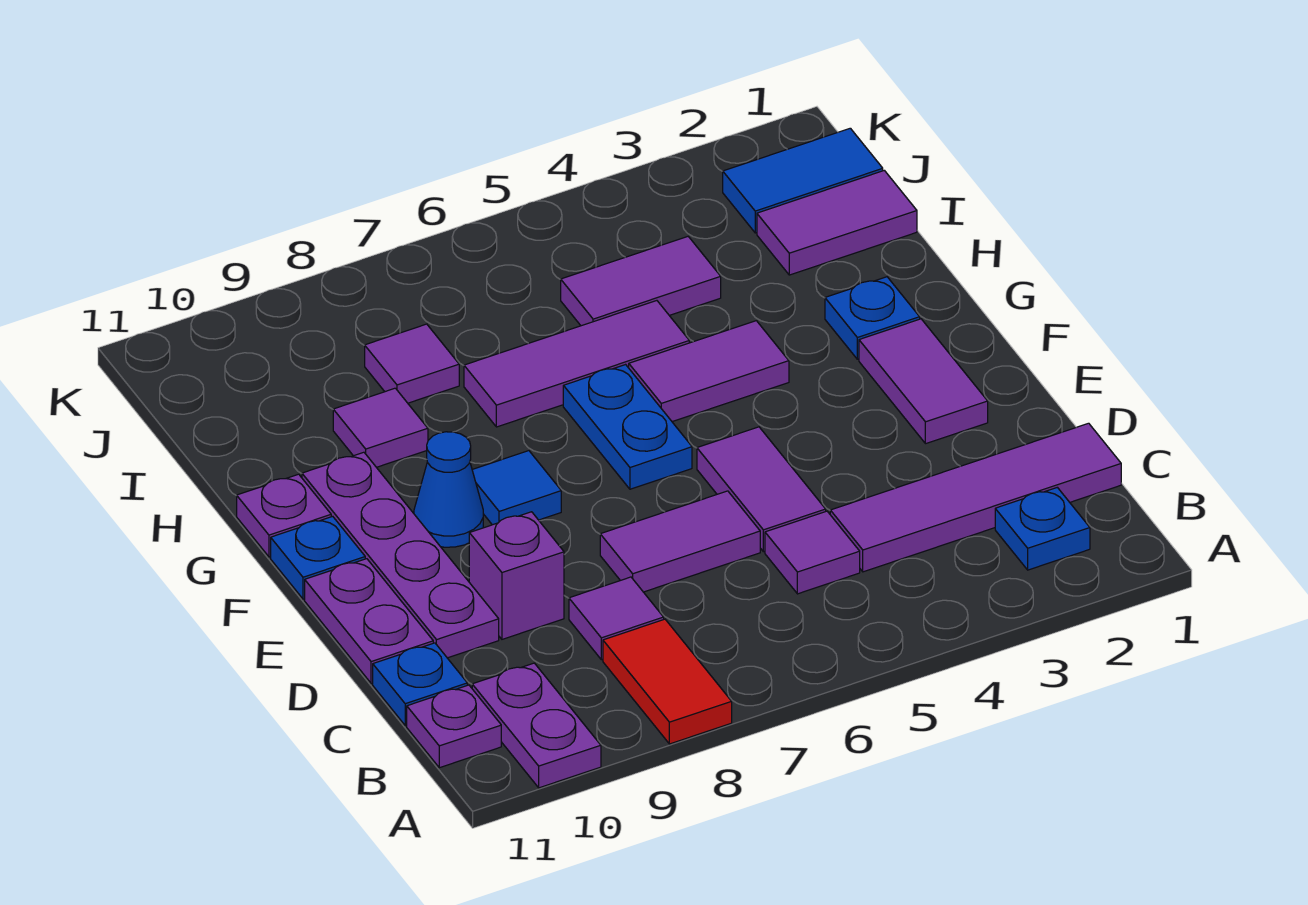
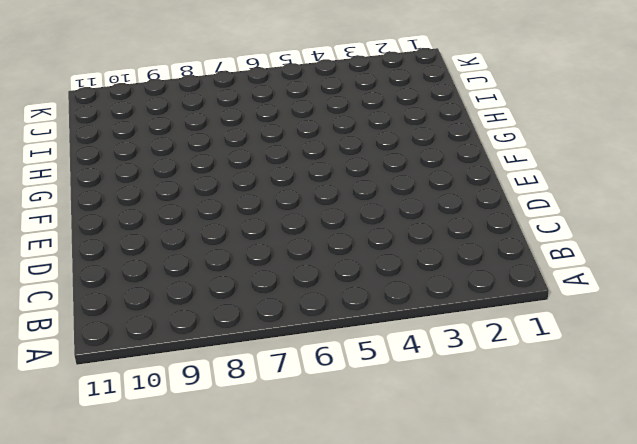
none -> red tile A8:B8 level 1
none -> purple plate A10:B10 level 1
none -> blue plate B2 level 1

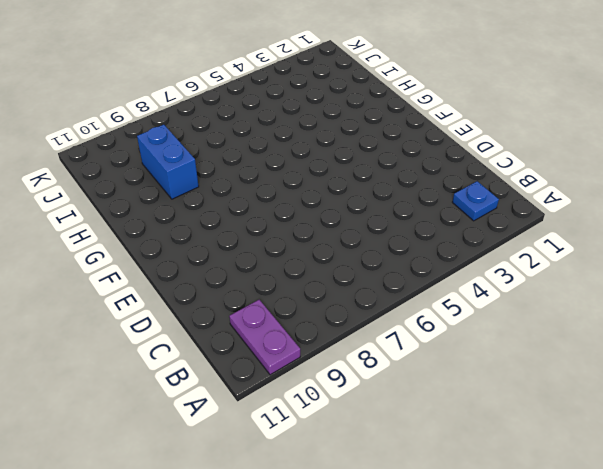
blue brick H9:I9 level 1 -> purple tile H9 level 1
none -> red tile A8:B8 level 1
none -> purple plate B11 level 1
none -> purple tile C1:C4 level 1

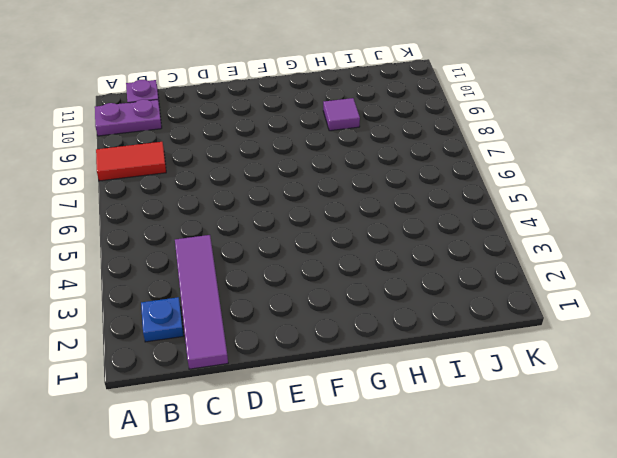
none -> purple tile C5 level 1
none -> purple tile C8 level 1
none -> blue plate C11 level 1

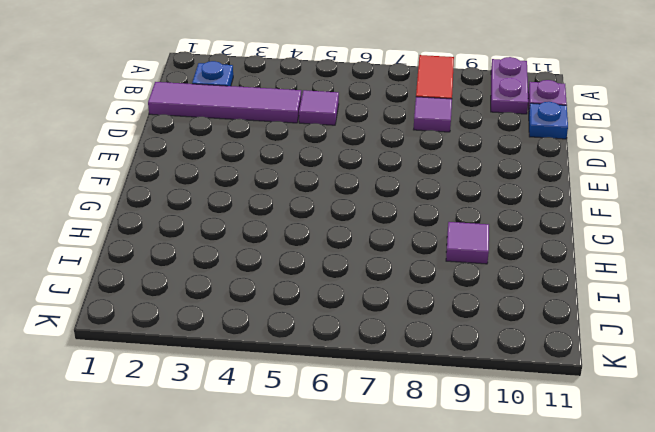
none -> purple tile D5:E5 level 1
none -> purple tile D6:D7 level 1
none -> purple brick D9 level 1

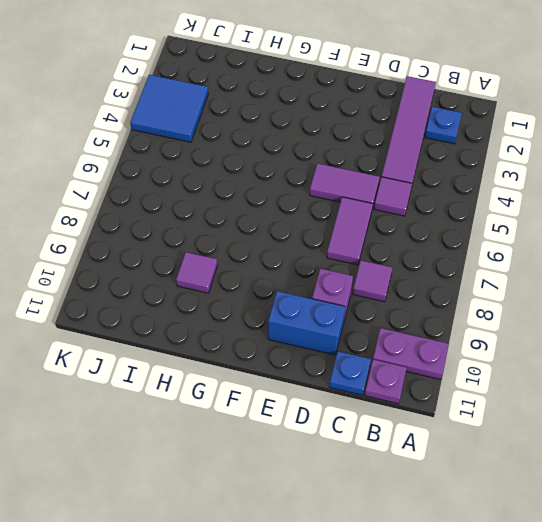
blue brick D10:E10 level 1 -> purple plate D10:G10 level 1
blue tile J3:K4 level 1 -> none
none -> red tile A8:B8 level 1
none -> purple plate D11:E11 level 1
none -> purple tile E2:F2 level 1

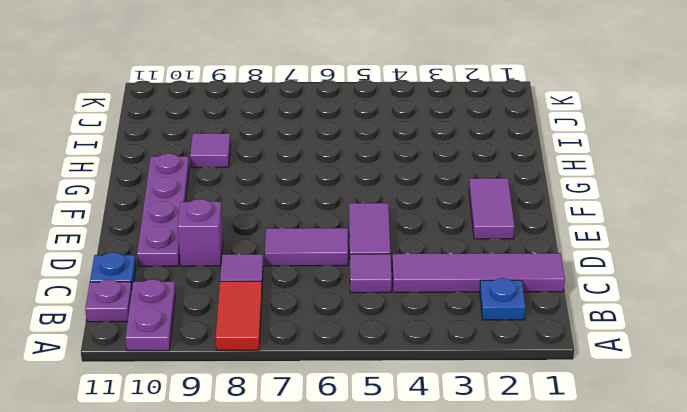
none -> purple plate D11:E11 level 1
none -> blue plate F6:G6 level 1
none -> blue tile F8 level 1

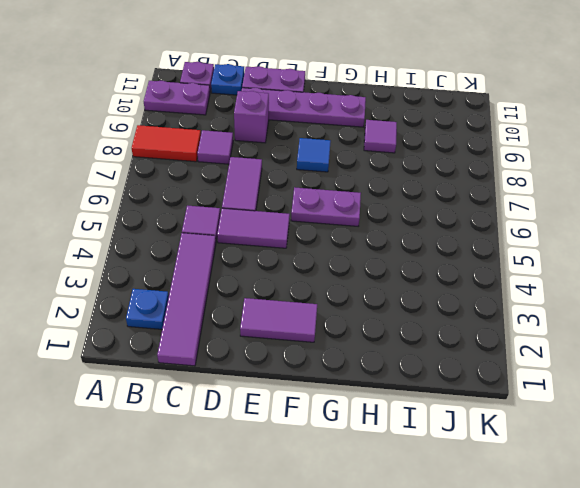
purple plate F6:G6 level 1 -> blue plate F6:G6 level 1
none -> blue cone F9 level 1
none -> blue plate F11 level 1
none -> blue plate G2 level 1

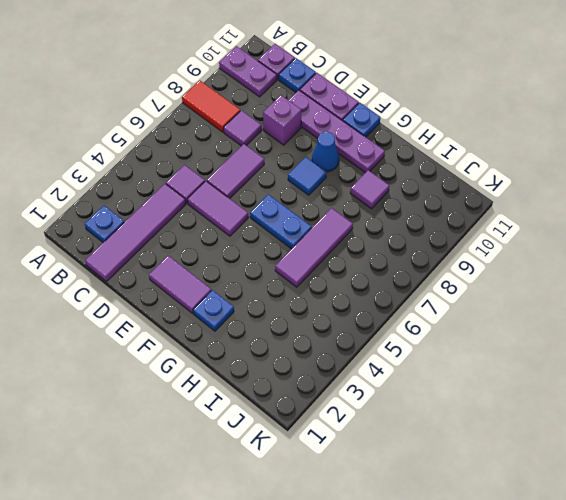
none -> purple tile G4:G5 level 1
none -> purple plate G11 level 1
none -> purple tile I1:I2 level 1

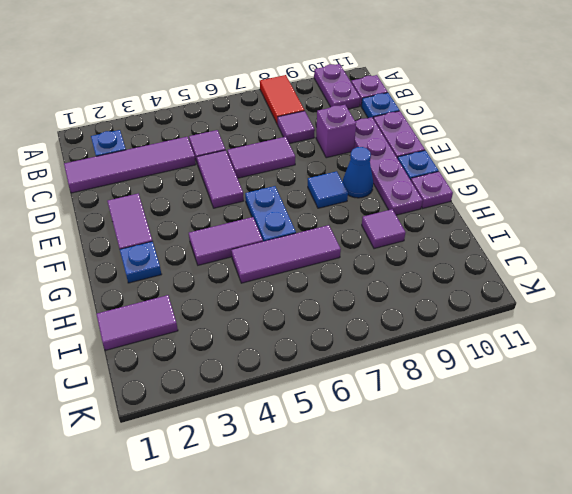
none -> purple tile I4:I5 level 1
none -> purple tile I8 level 1
none -> blue tile J1:J2 level 1

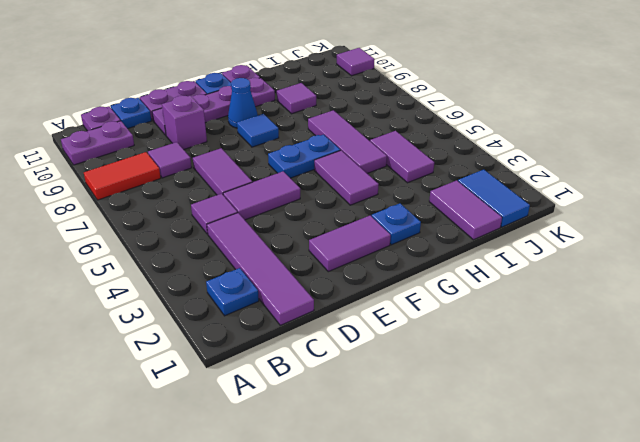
purple tile K10 level 1 -> purple tile I8 level 1

